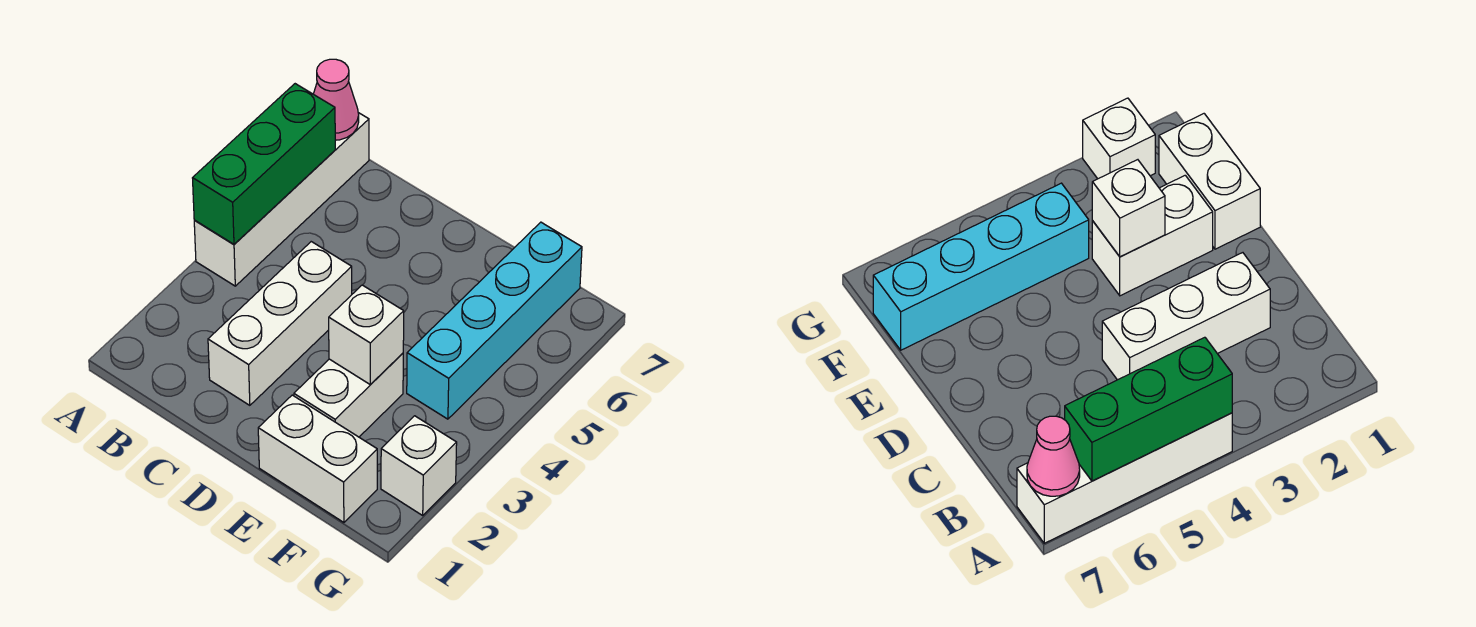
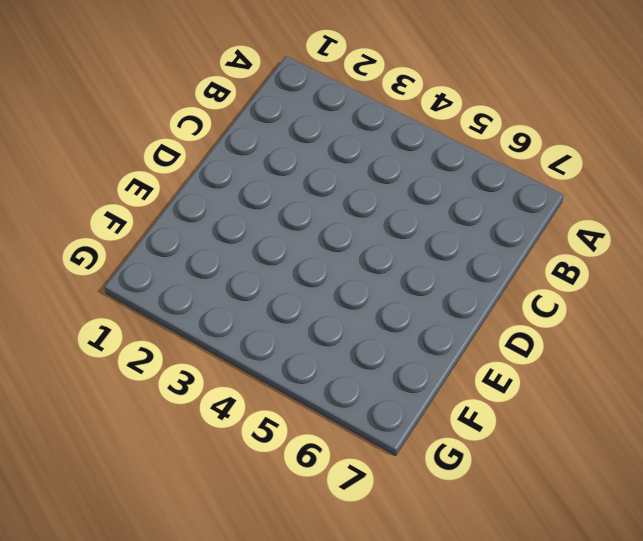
none -> white brick A4:A7 level 1
none -> white brick C2:C4 level 1

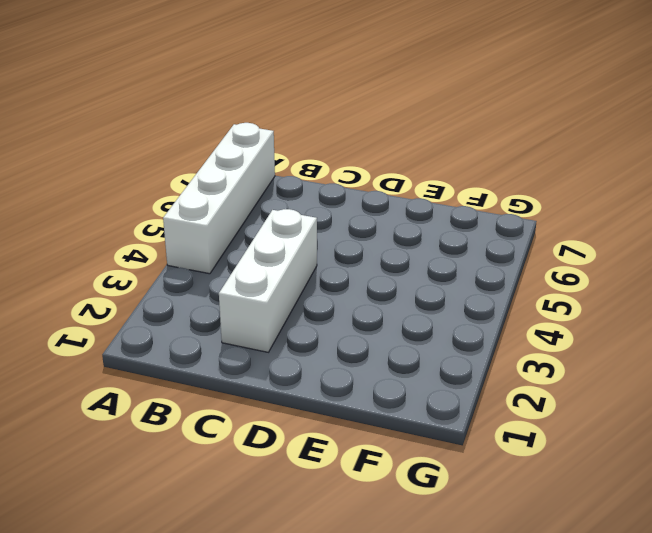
none -> white brick E1:F1 level 1
none -> white brick E2:E3 level 1

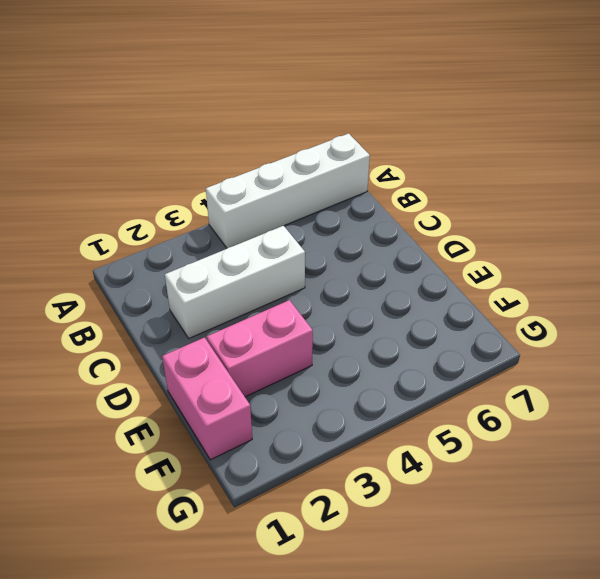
pink brick E1:F1 level 1 -> white brick E1:F1 level 1
pink brick E2:E3 level 1 -> white brick E2:E3 level 1
none -> cyan brick F4:F7 level 1
none -> white brick G2 level 1

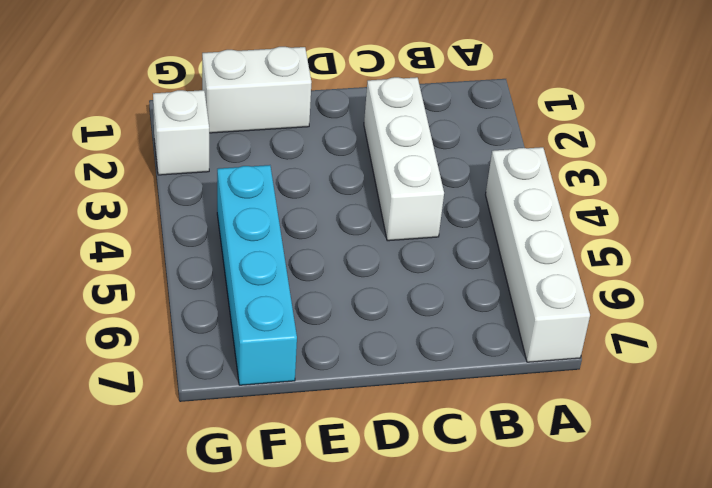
none -> white brick E2:E3 level 1
none -> green brick A4:A6 level 2

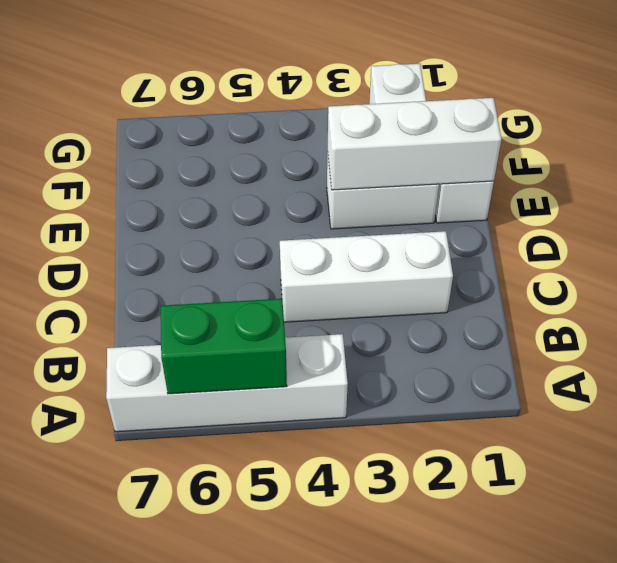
green brick A5:A6 level 2 -> green brick A4:A6 level 2
white brick E1:E3 level 2 -> white brick E3 level 2
none -> cyan brick F4:F7 level 1
none -> pink cone A7 level 2

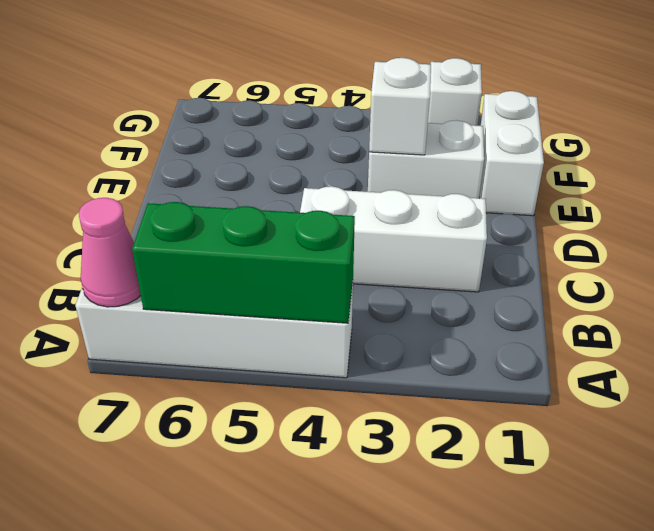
none -> cyan brick F4:F7 level 1

